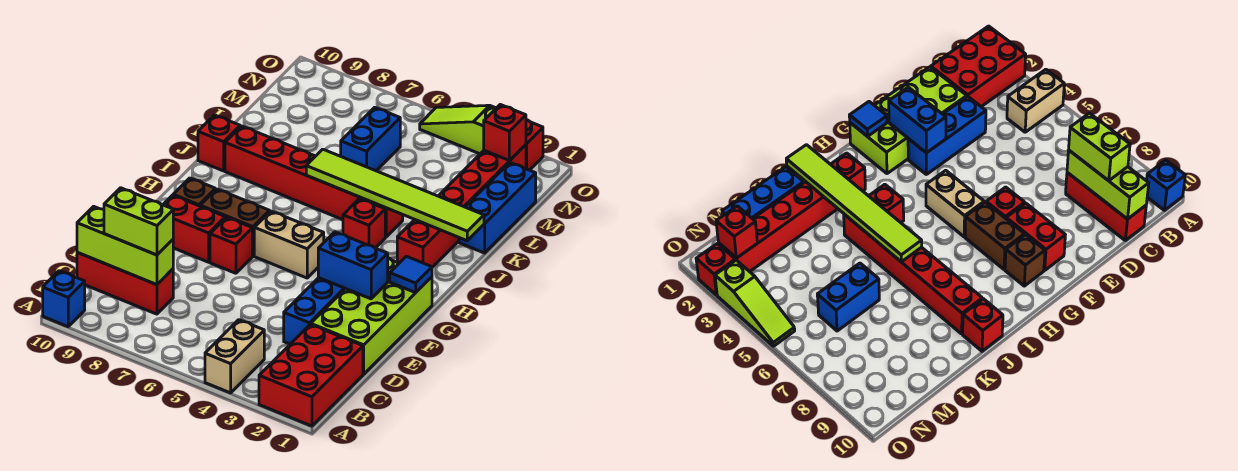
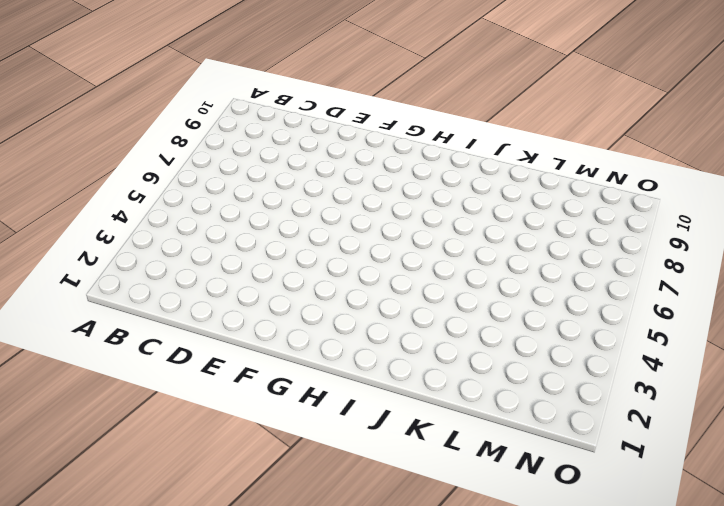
none -> red brick A1:C2 level 1
none -> tan brick A4:B4 level 1
none -> blue brick A10 level 1

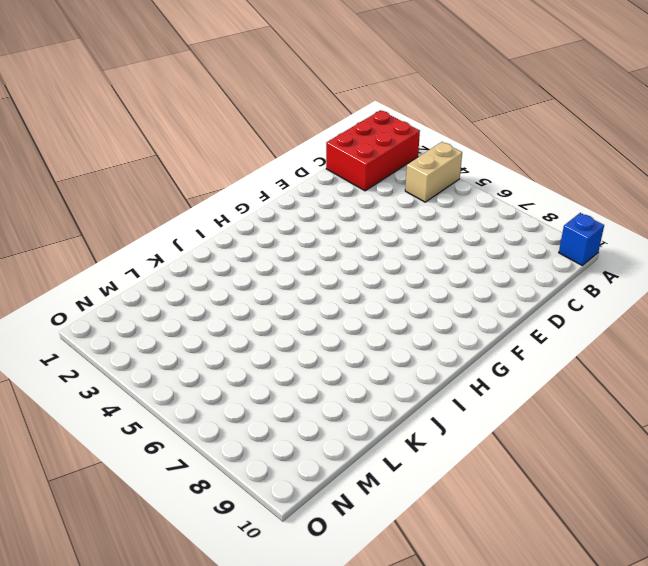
none -> red brick C8:C10 level 1
none -> lime brick D1:G2 level 1
none -> blue brick D3:F3 level 1

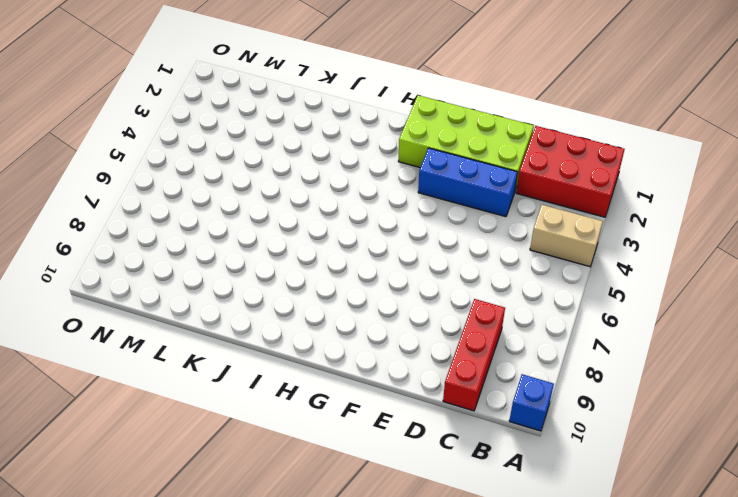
none -> red brick F7 level 1
none -> red brick F8:F9 level 1
none -> tan brick G5:G6 level 1

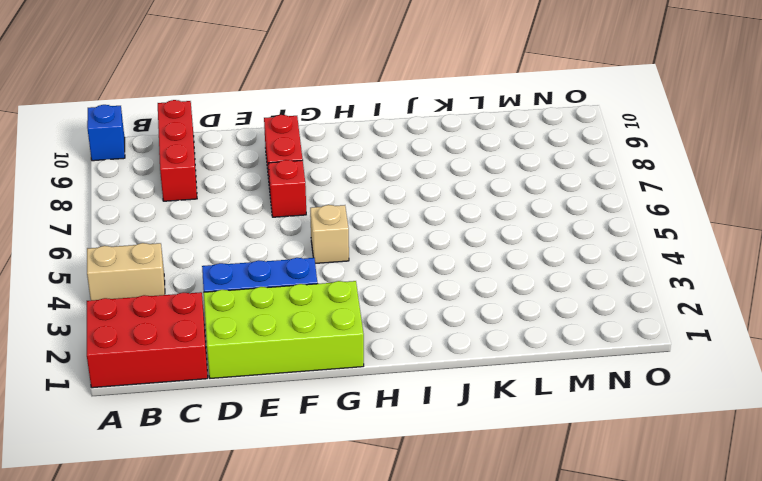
tan brick G5 level 1 -> tan brick G5:G6 level 1
none -> brown brick G7:G8 level 1
none -> brown brick G9 level 1
none -> red brick I2:N2 level 1

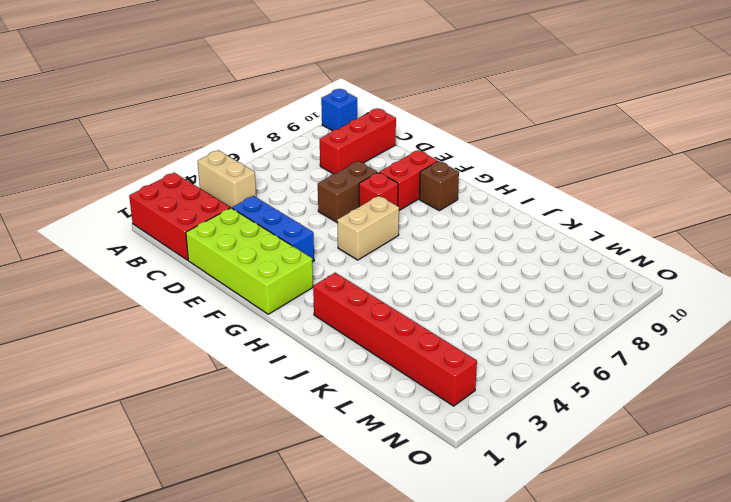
brown brick E6:E7 level 1 -> brown brick G7:G8 level 1
none -> red brick I4 level 1
none -> red brick J4:J9 level 1
none -> red brick J10 level 1

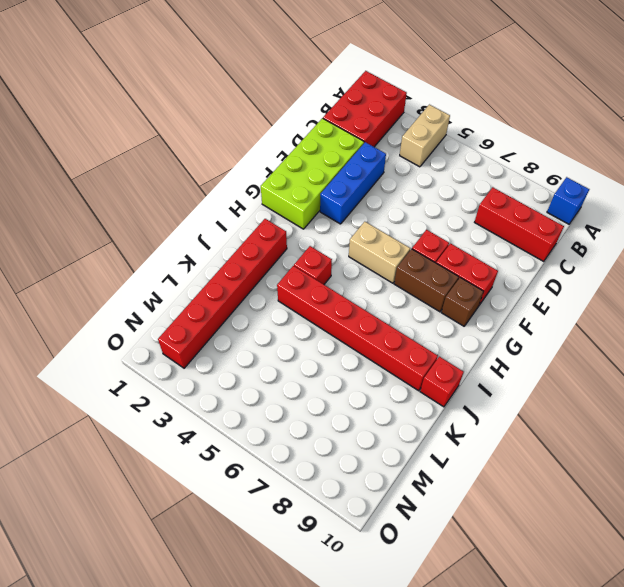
none -> blue brick K1:M1 level 1
none -> blue brick L6:M6 level 1
none -> red brick O2 level 1

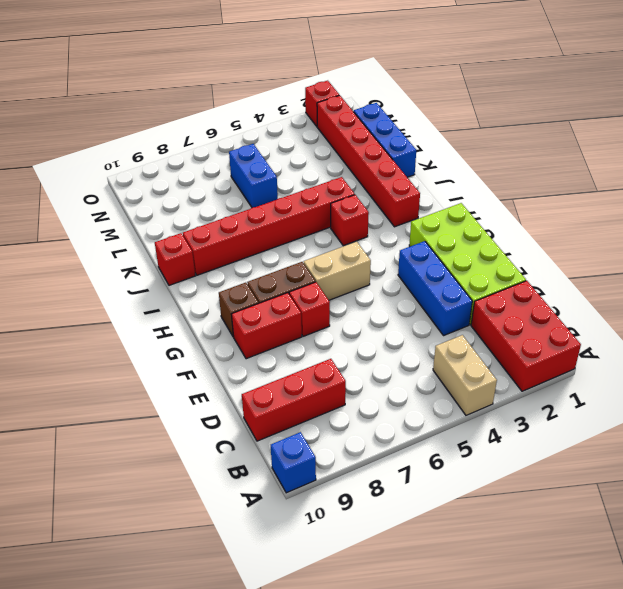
none -> lime slope O3:O5 level 1 top 3
none -> lime brick C8:C10 level 2
none -> blue brick F2:F3 level 2

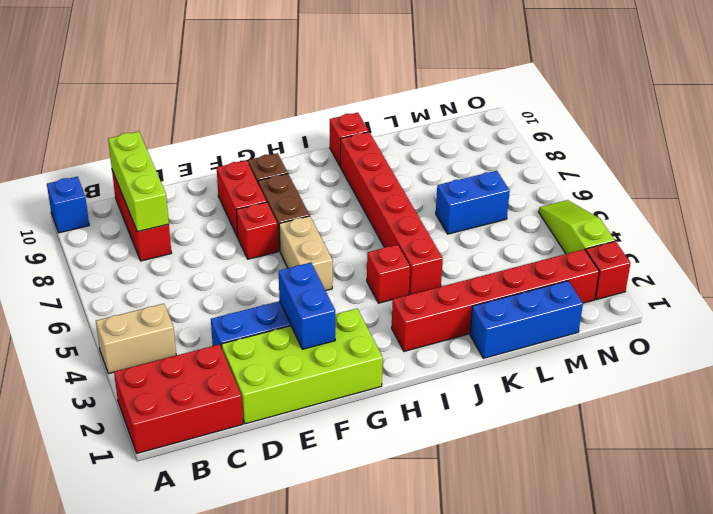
none -> blue tile G1 level 2
none -> lime tile J1:J6 level 2
none -> red brick N2 level 2

